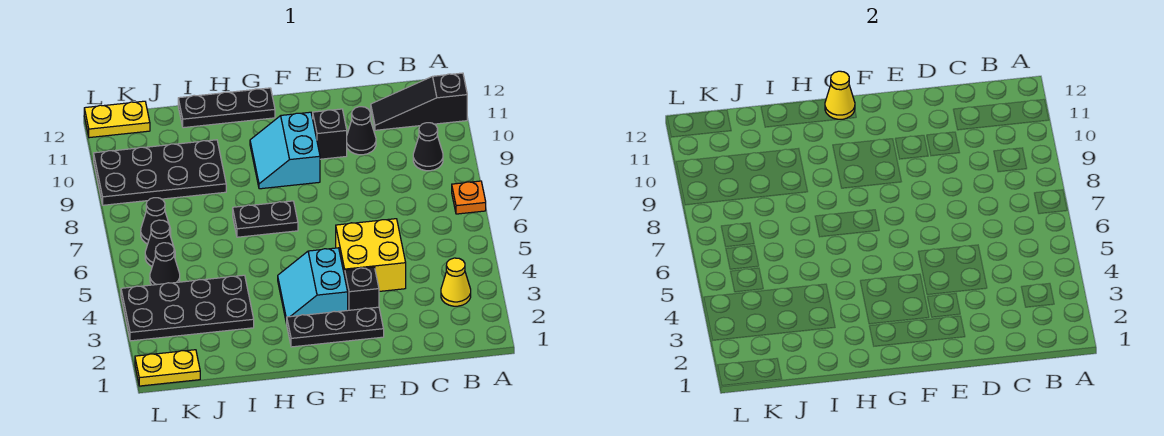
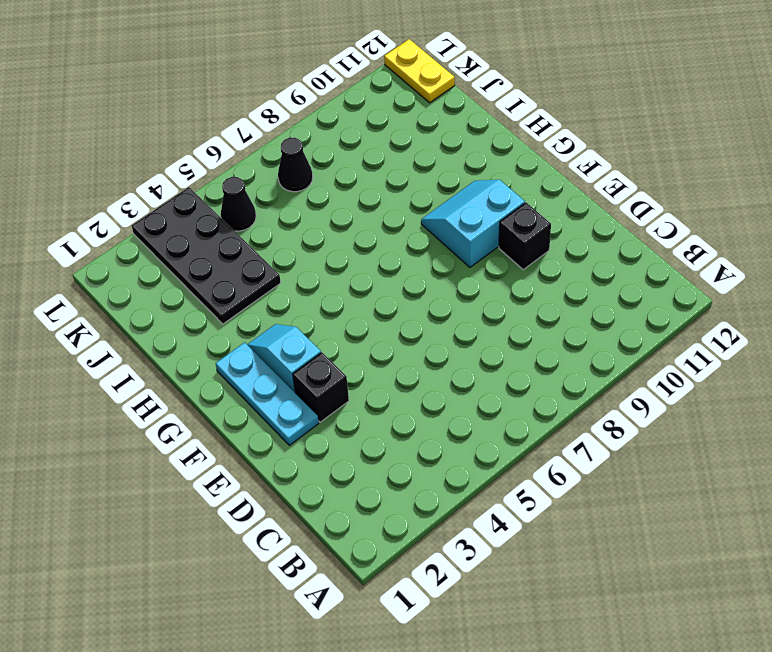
cyan plate E2:G2 level 1 -> black plate E2:G2 level 1
cyan slope F3:G3 level 1 top F -> cyan slope F3:G4 level 1 top F
none -> orange plate A7 level 1
none -> black slope A11:C11 level 1 top A
none -> yellow cone B3 level 1

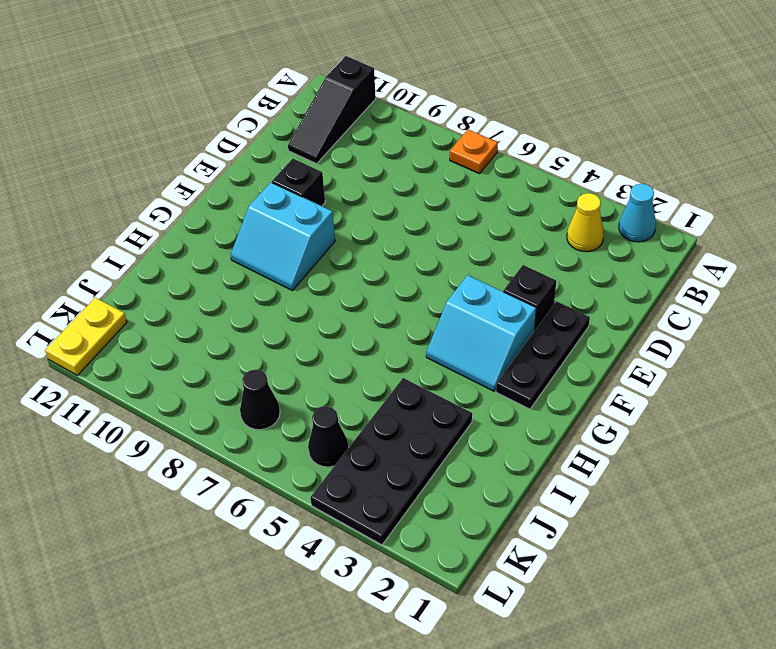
cyan cone A2 level 1 -> none
none -> black cone B9 level 1
none -> yellow brick D4:E5 level 1
none -> black cone D10 level 1

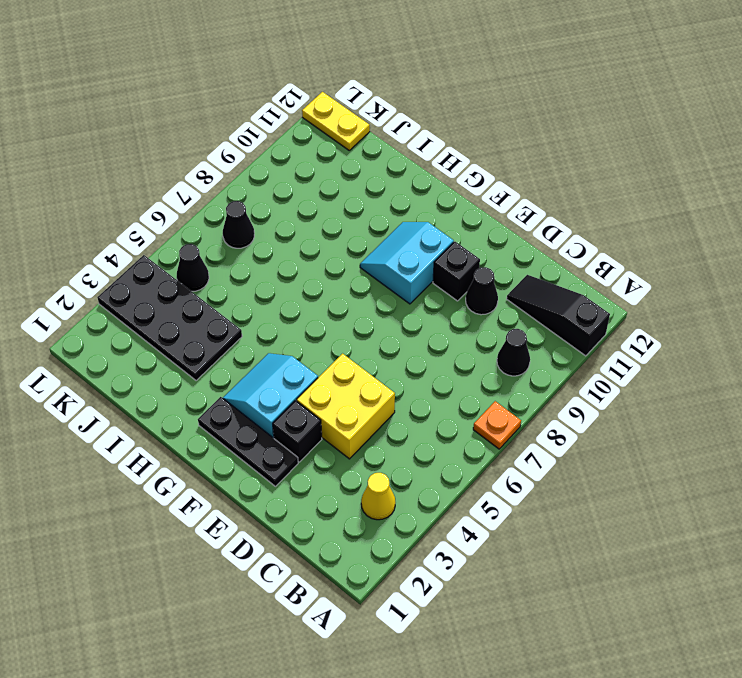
none -> black plate G7:H7 level 1
none -> black plate G12:I12 level 1
none -> black plate I9:L10 level 1

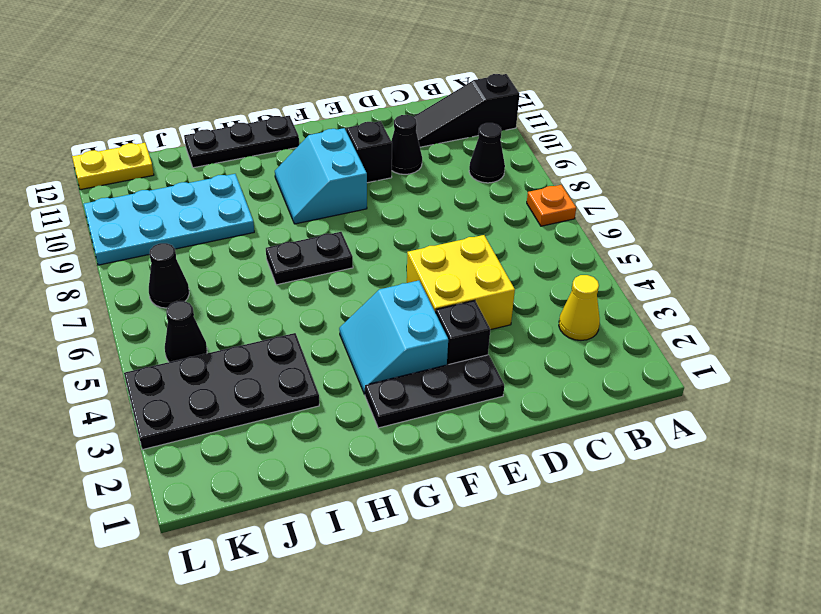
cyan plate I9:L10 level 1 -> black plate I9:L10 level 1
none -> yellow plate K1:L1 level 1
none -> black cone K6 level 1
none -> yellow cone G12 level 2

